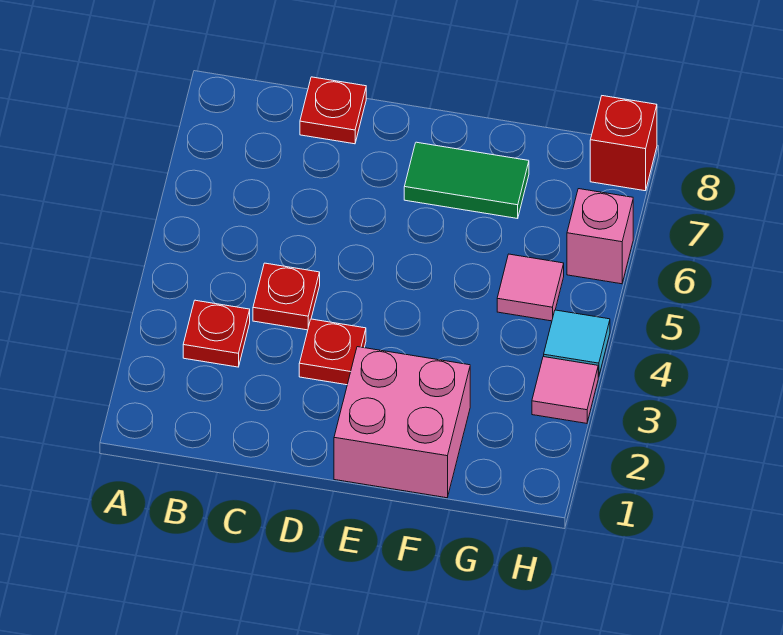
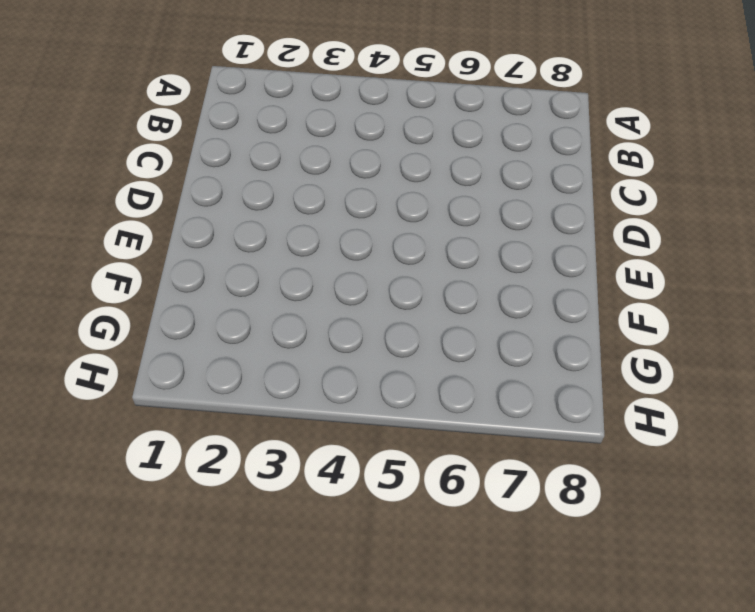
none -> red plate B3 level 1
none -> red plate C4 level 1

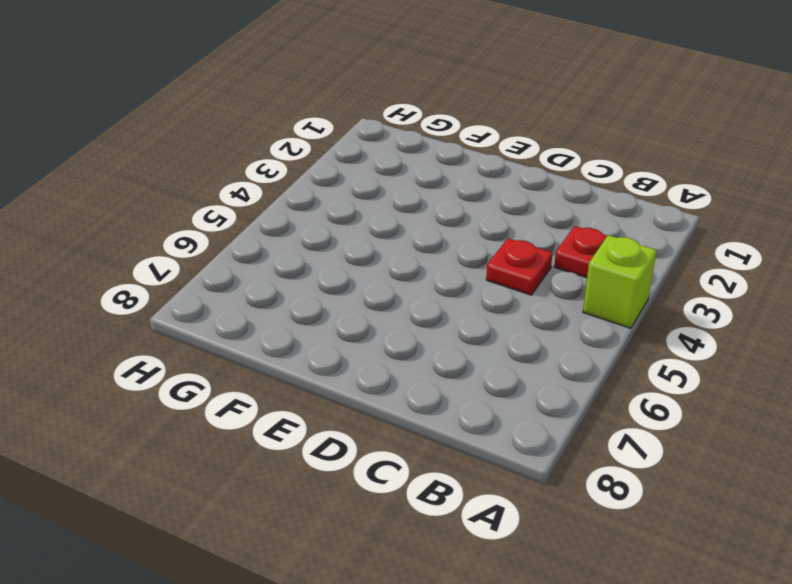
lime brick A4 level 1 -> none
none -> red plate C8 level 1
none -> red plate D3 level 1

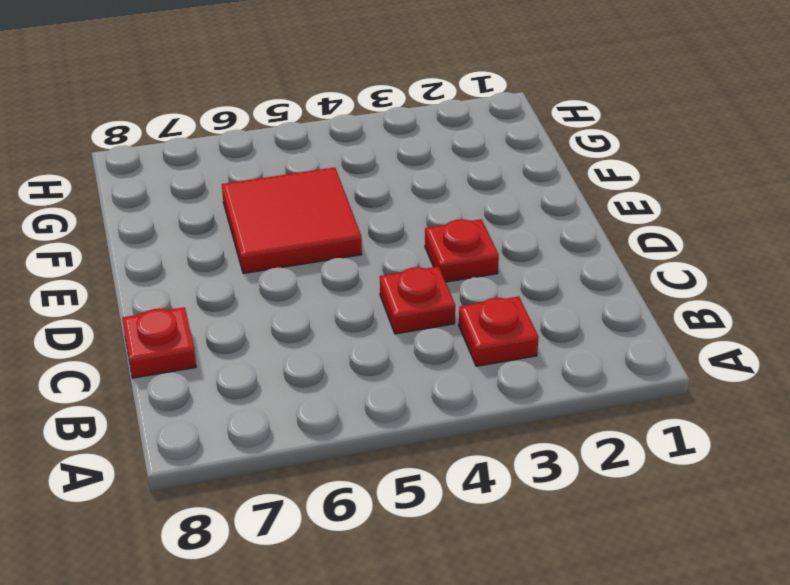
red tile E5:F6 level 1 -> none
none -> pink brick E1:F2 level 1
none -> green tile E7:F7 level 1

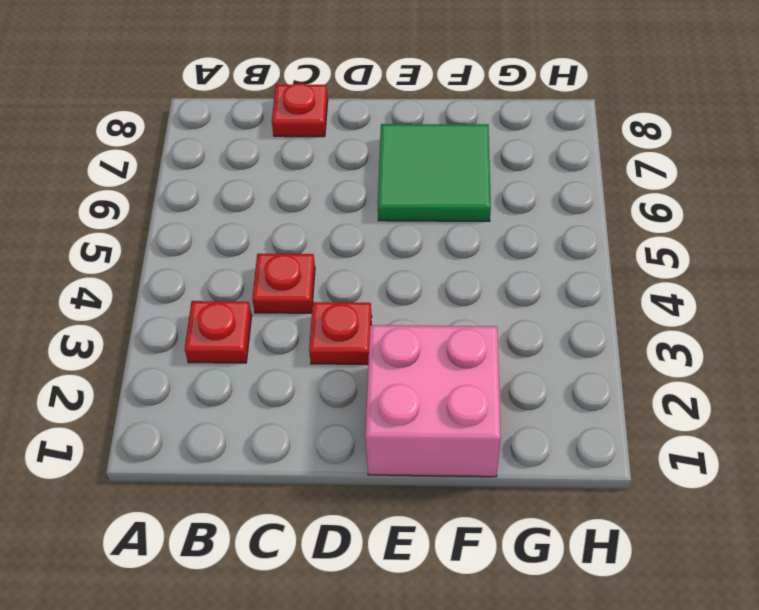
green tile E6:F7 level 1 -> green tile E7:F7 level 1
none -> pink tile G5 level 1
none -> pink tile H3 level 1

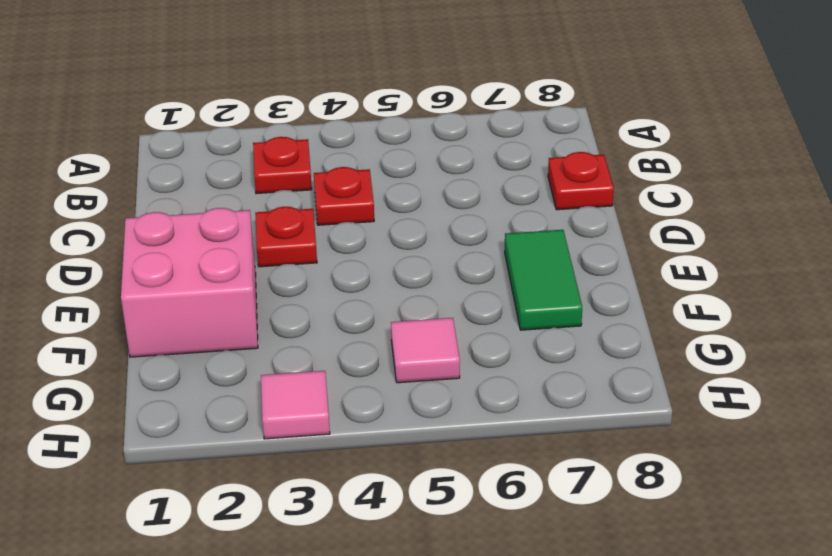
none -> cyan tile H4 level 1
none -> pink brick H6 level 1

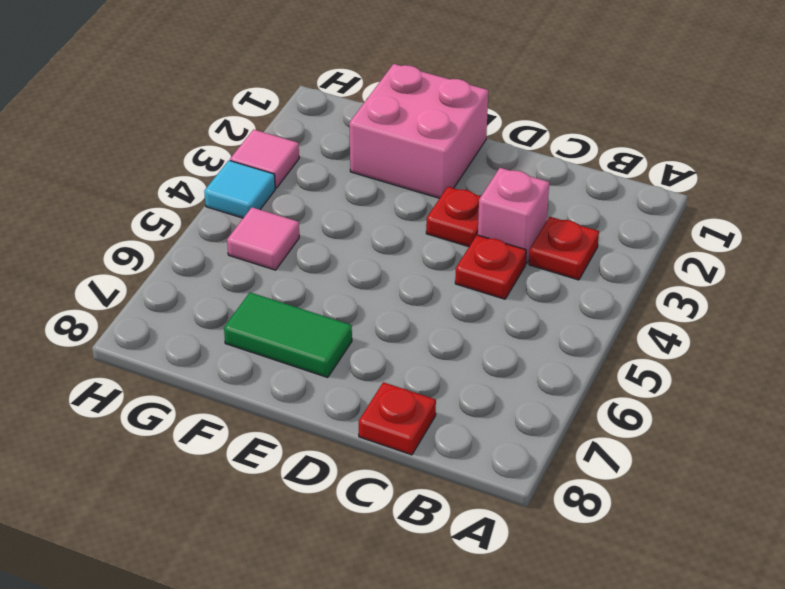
pink brick C3 level 1 -> pink brick H6 level 1
none -> red brick H8 level 1

